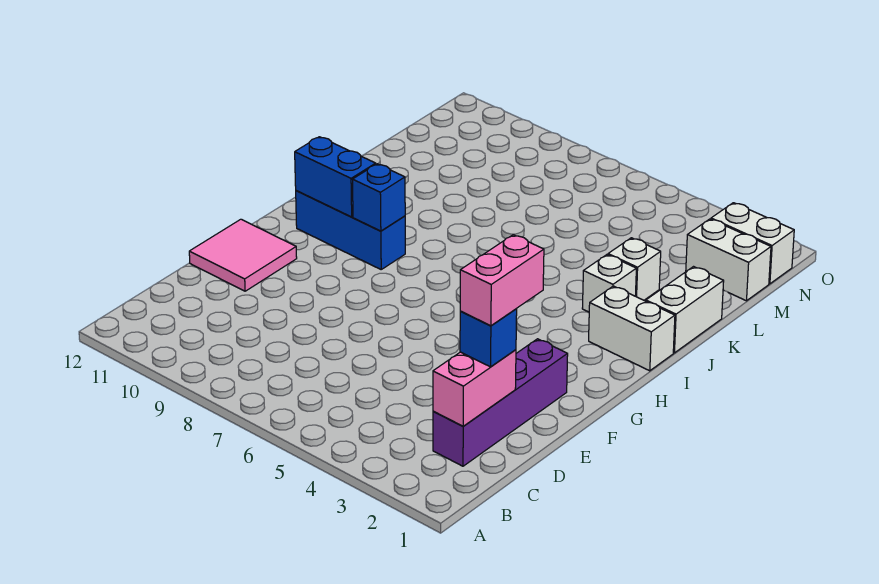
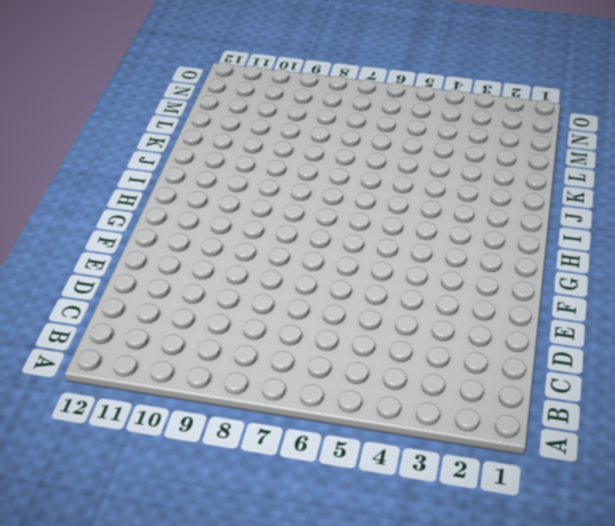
none -> purple brick C2:F2 level 1
none -> pink tile E11:F12 level 1
none -> blue brick H9:H11 level 1

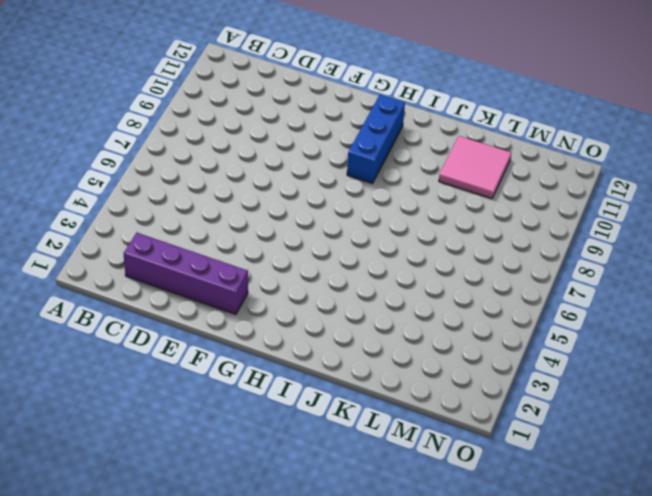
pink tile K10:L11 level 1 -> pink tile E11:F12 level 1
none -> white brick I1:I2 level 1
none -> white brick J1:K1 level 1
none -> white brick J3 level 1

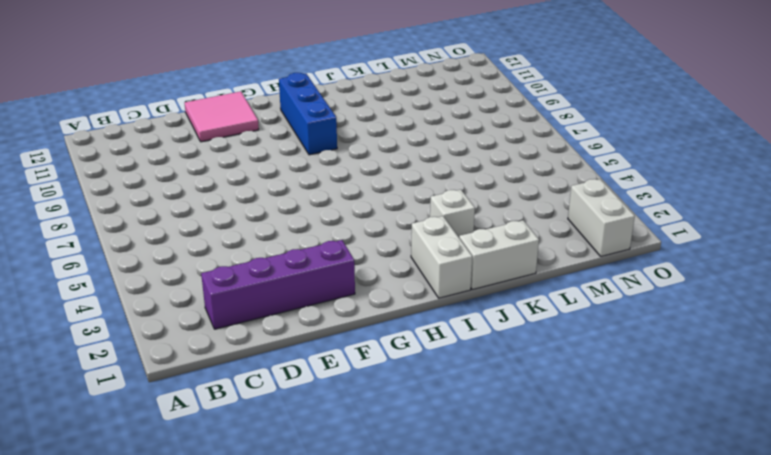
none -> white brick K3 level 1
none -> white brick M1:M2 level 1
none -> pink brick C2:D2 level 2

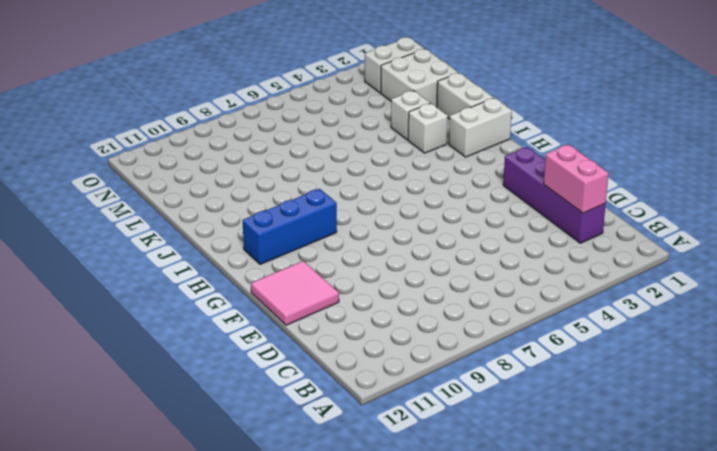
white brick L1:M2 level 1 -> white brick M1:M2 level 1
none -> blue brick H9 level 2
none -> blue brick H10:H11 level 2
none -> blue brick D2 level 3

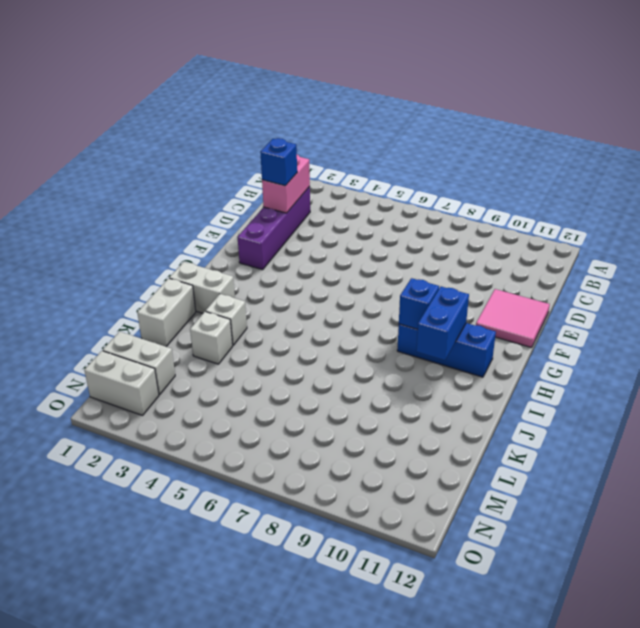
blue brick H10:I10 level 2 -> blue brick H10:H11 level 2
none -> pink brick D2:E2 level 4

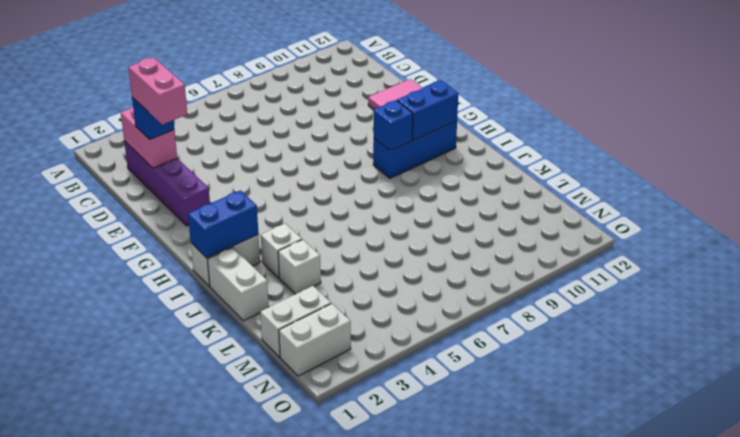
blue brick I1:I2 level 2 -> none

